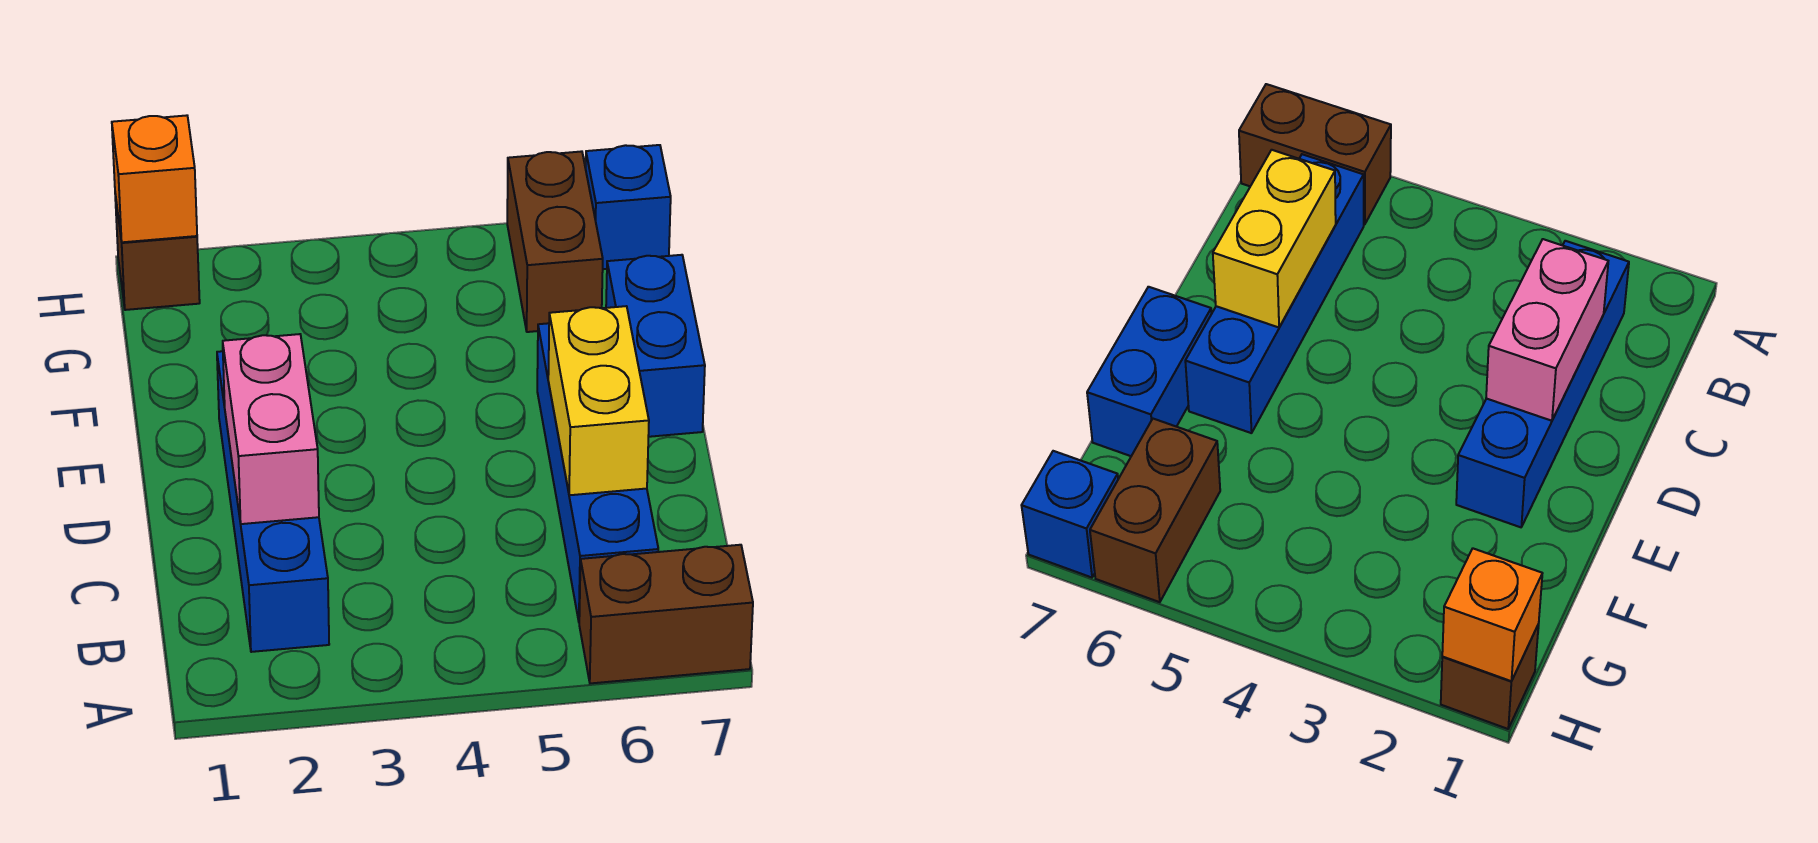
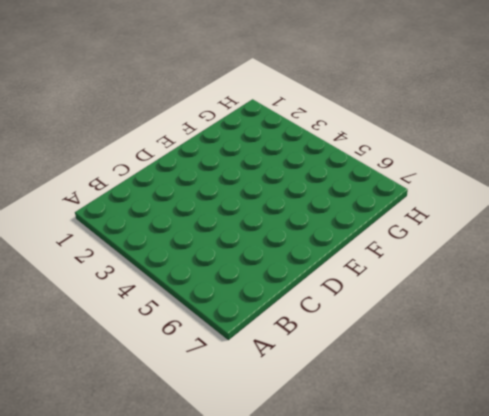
none -> brown brick A6:A7 level 1
none -> blue brick B2:E2 level 1

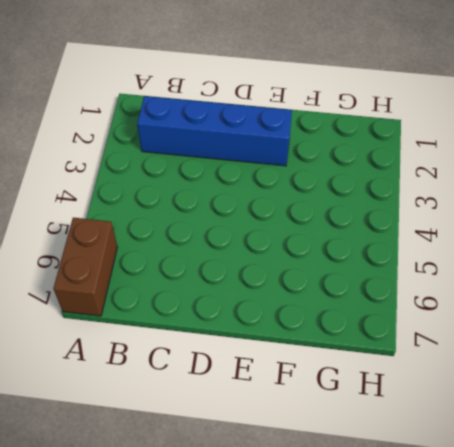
none -> blue brick B6:E6 level 1
none -> blue brick E7:F7 level 1

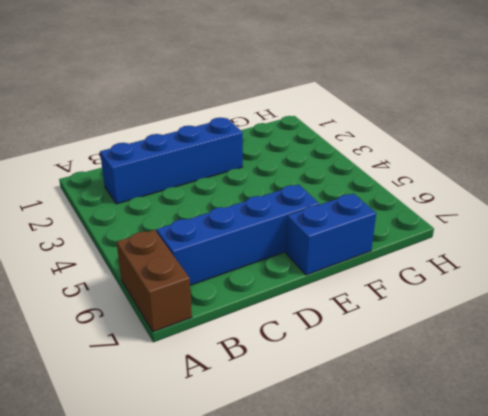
none -> brown brick G6:H6 level 1
none -> brown brick H1 level 1

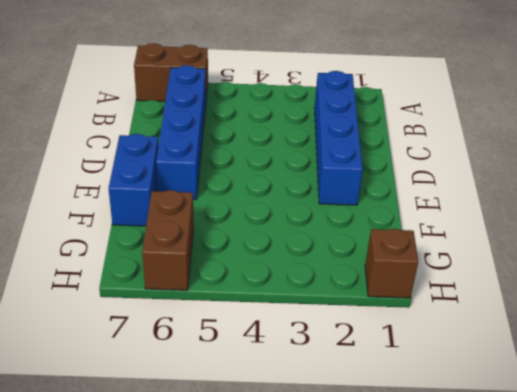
none -> blue brick H7 level 1
none -> pink brick C2:D2 level 2

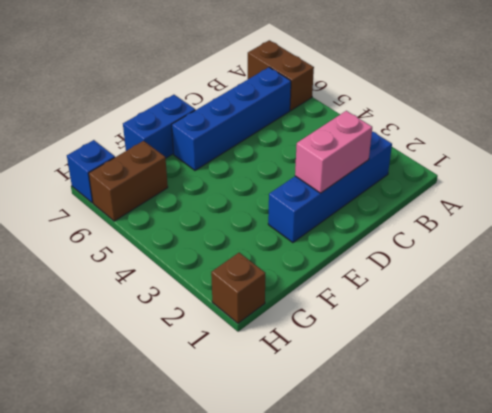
none -> yellow brick C6:D6 level 2
none -> orange brick H1 level 2

